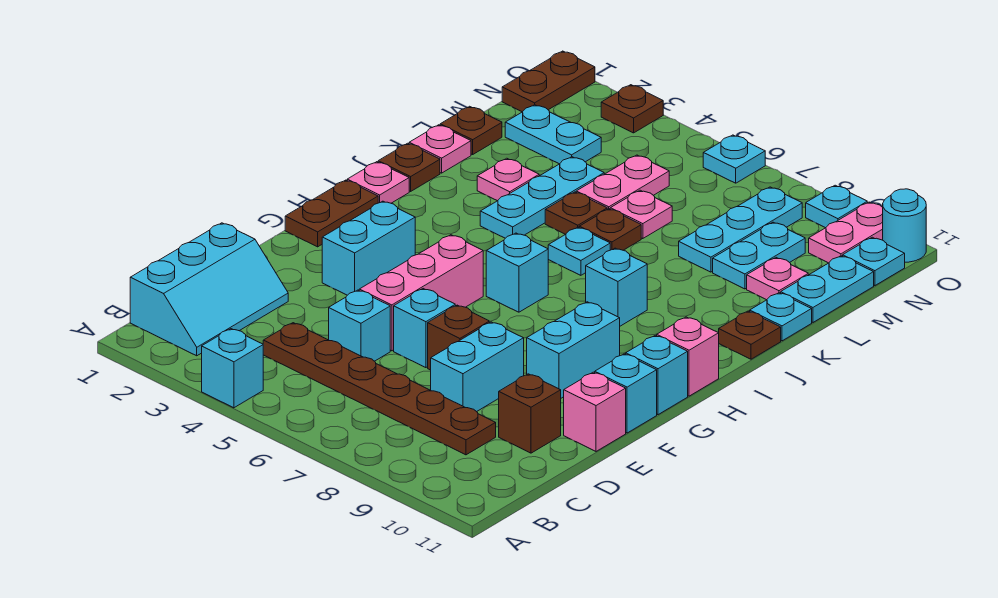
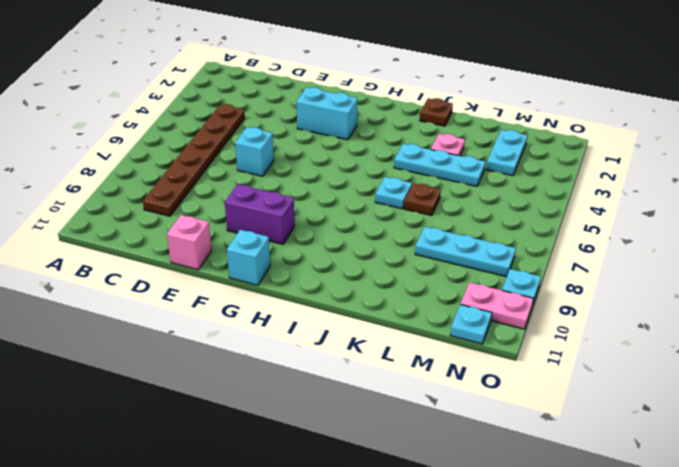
purple brick F9:G9 level 1 -> cyan brick F9:G9 level 1
none -> cyan brick A4 level 1
none -> cyan slope B1:D2 level 1 top 1
none -> cyan brick D5 level 1
none -> cyan brick D8:E8 level 1

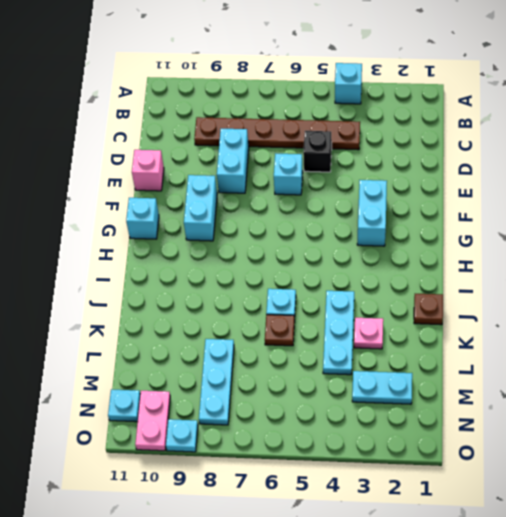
black brick D5 level 1 -> cyan brick D5 level 1
none -> cyan slope B1:D2 level 1 top 1
none -> brown brick D10 level 1
none -> pink brick E5:G5 level 1
none -> brown brick E7 level 1

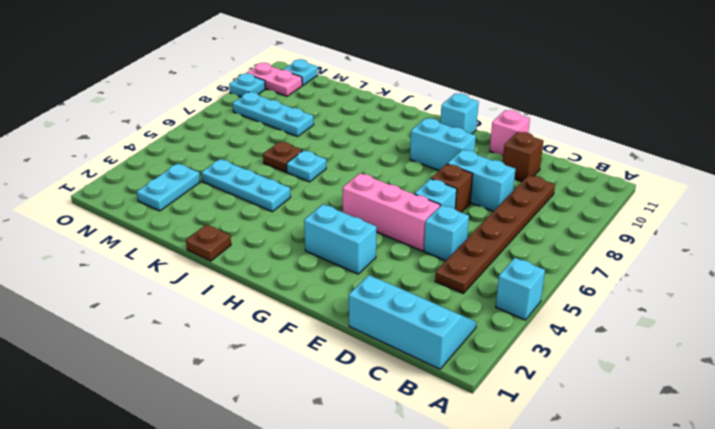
none -> cyan brick F11 level 1
none -> brown plate G1:H1 level 1
none -> cyan brick H6 level 1
none -> pink brick H11 level 1

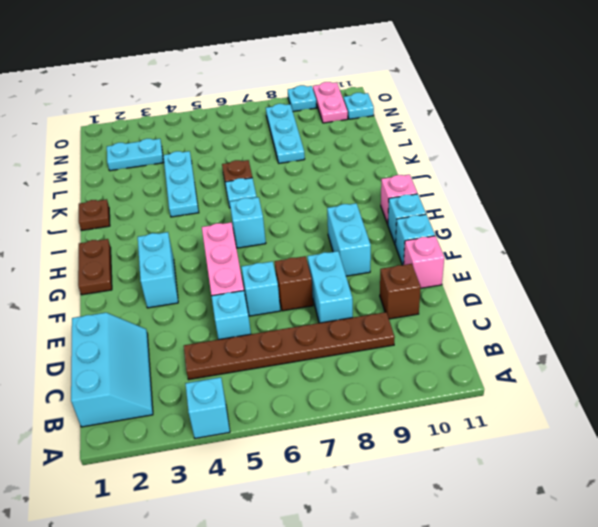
none -> pink plate I1 level 1
none -> cyan brick I8 level 1
none -> brown plate J11 level 1
none -> pink plate K1 level 1

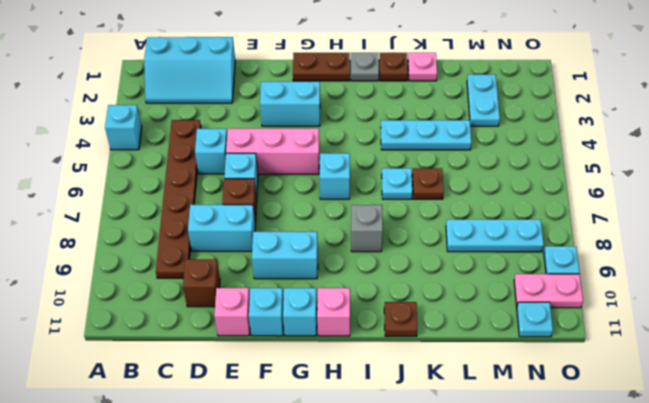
grey plate I1 level 1 -> pink plate I1 level 1
grey brick I8 level 1 -> cyan brick I8 level 1
none -> pink plate K3 level 1
none -> brown plate K5 level 1
none -> cyan plate K11 level 1
none -> brown plate L1 level 1

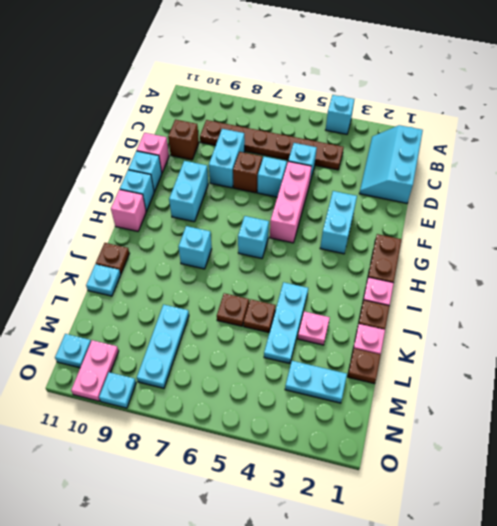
none -> cyan plate J6 level 1
none -> pink plate L5:M5 level 1
none -> pink plate L6 level 1
none -> cyan plate L9:M9 level 1

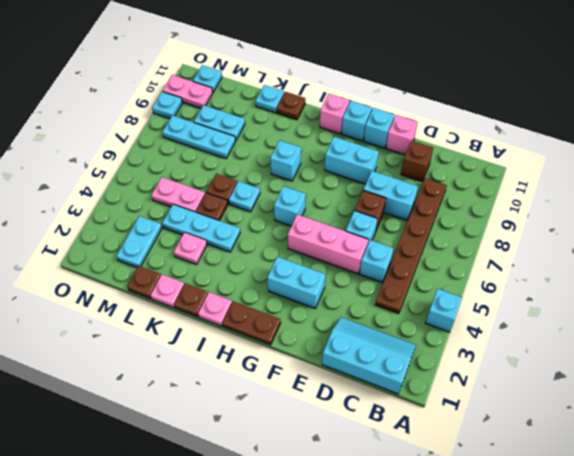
none -> pink plate L6 level 1
none -> pink plate L10 level 1
none -> cyan plate L11:M11 level 1
none -> brown plate N1:O1 level 1

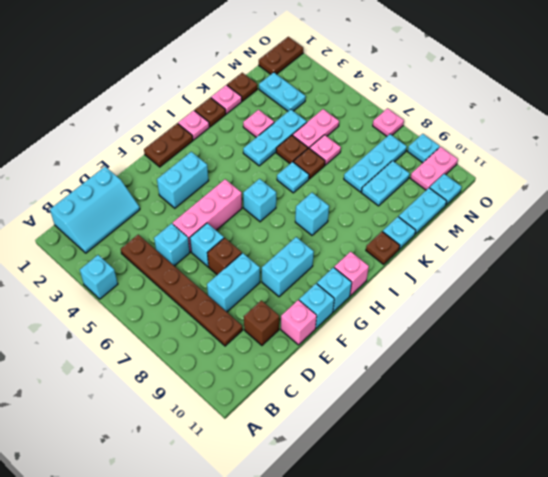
pink plate O7 level 1 -> pink plate L10 level 1
none -> brown plate O3 level 1
none -> cyan plate O6 level 1
none -> cyan round brick O11 level 1

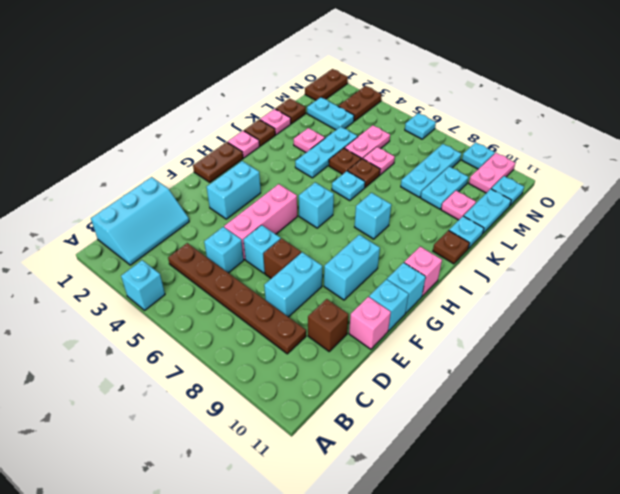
brown plate N3:O3 level 1 -> brown plate O3 level 1
none -> cyan round brick O11 level 1

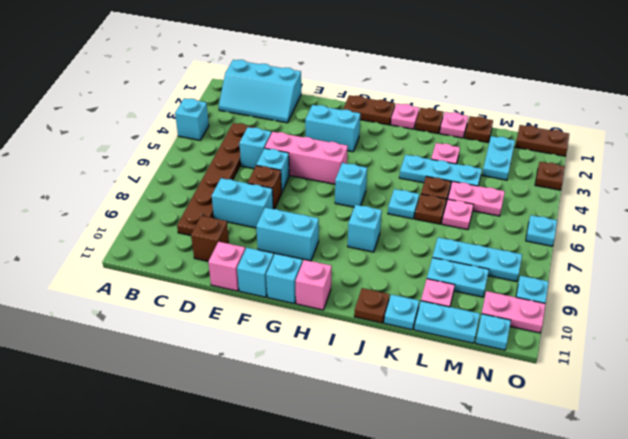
none -> cyan round brick O11 level 1

